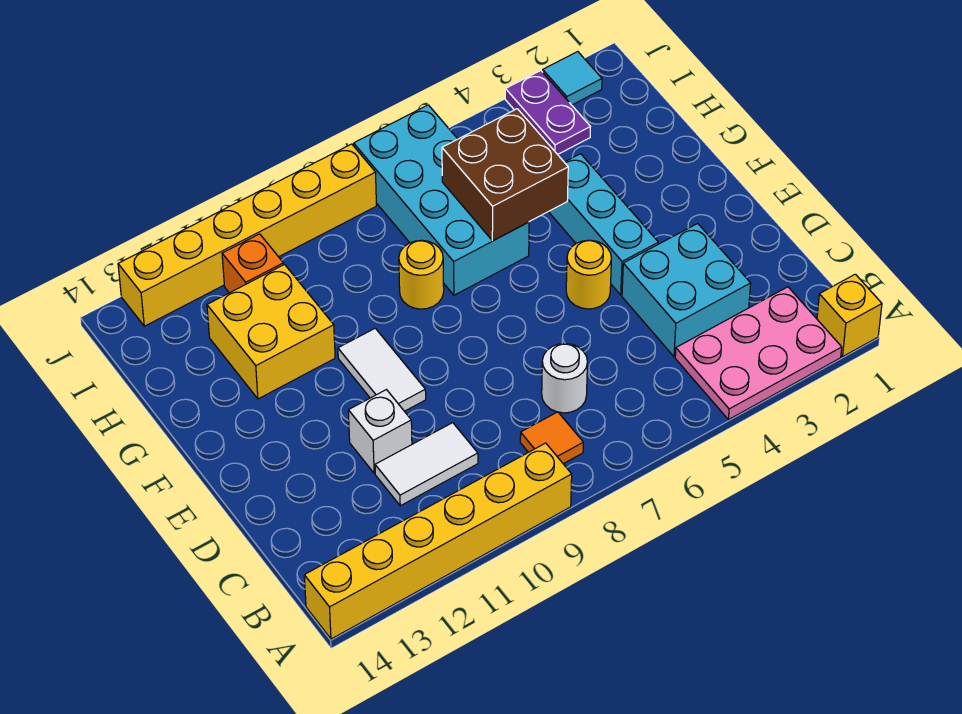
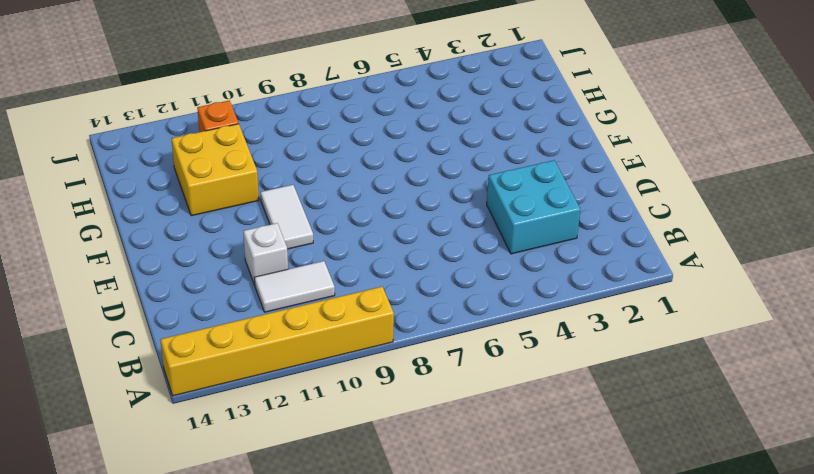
none -> yellow brick A1 level 1
none -> pink plate A2:B4 level 1
none -> orange tile B8 level 1

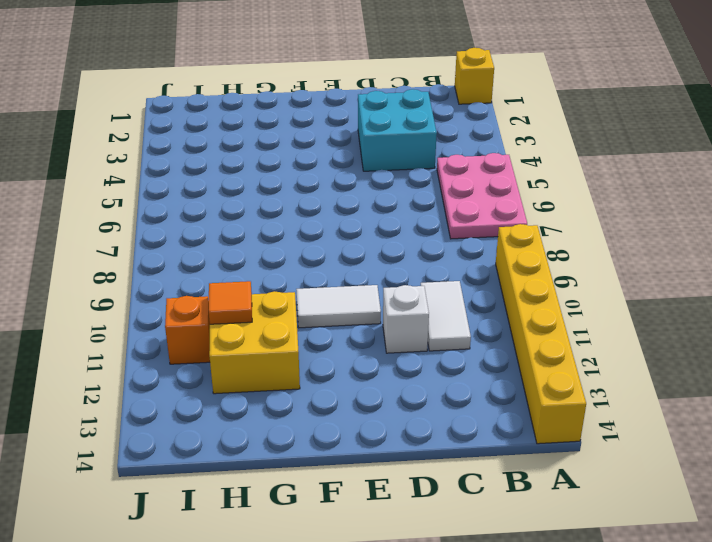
pink plate A5:B7 level 1 -> pink plate A2:B4 level 1
orange tile H11 level 2 -> orange tile B8 level 1
none -> white round brick C7 level 1
none -> cyan brick E4:G4 level 1
none -> yellow round brick E5 level 1

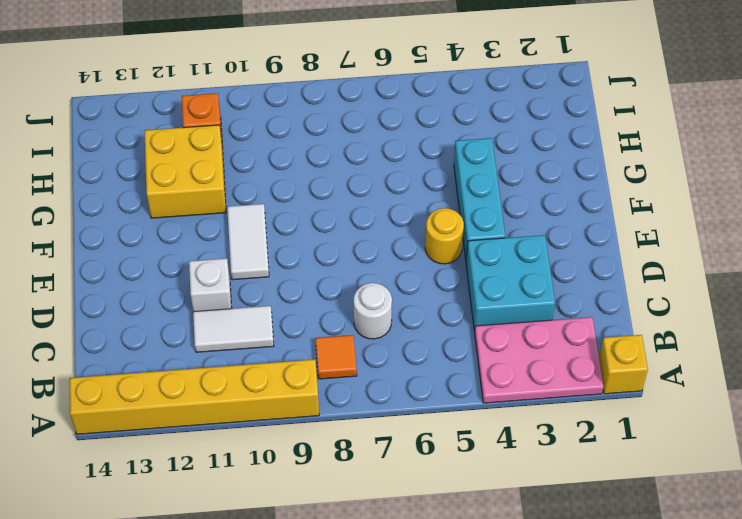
none -> cyan brick G6:J7 level 1
none -> yellow round brick G8 level 1
none -> purple plate I3:J3 level 1

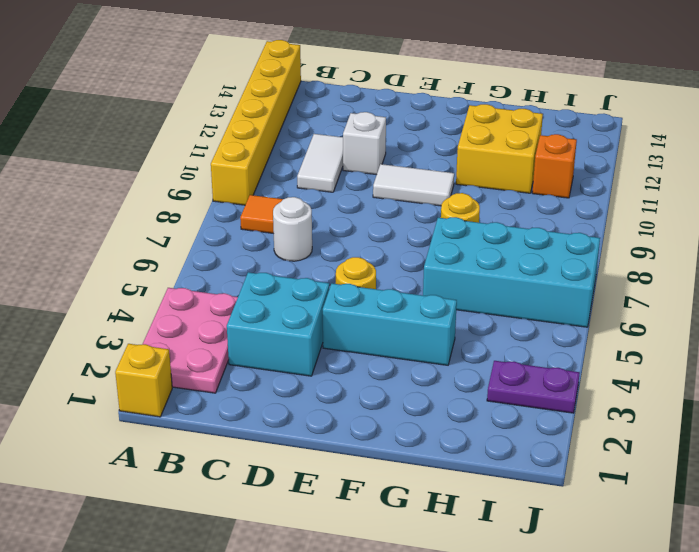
none -> cyan tile J2 level 1
none -> yellow brick J8:J13 level 1
none -> brown brick G5:H6 level 2

